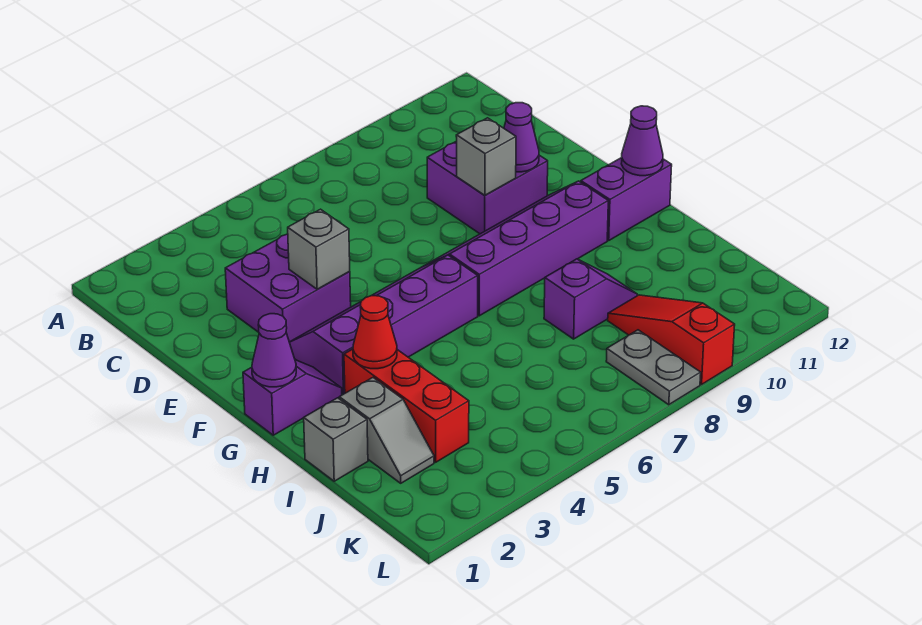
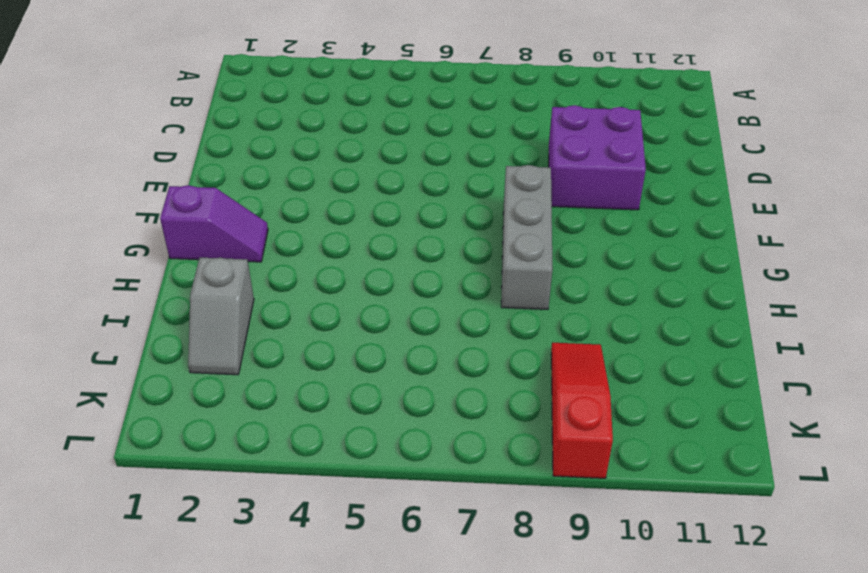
grey brick F8:H8 level 1 -> purple slope F7:G10 level 1 top G
none -> purple brick D3:E4 level 1
none -> purple slope F3:G6 level 1 top G
none -> purple brick G11:G12 level 1

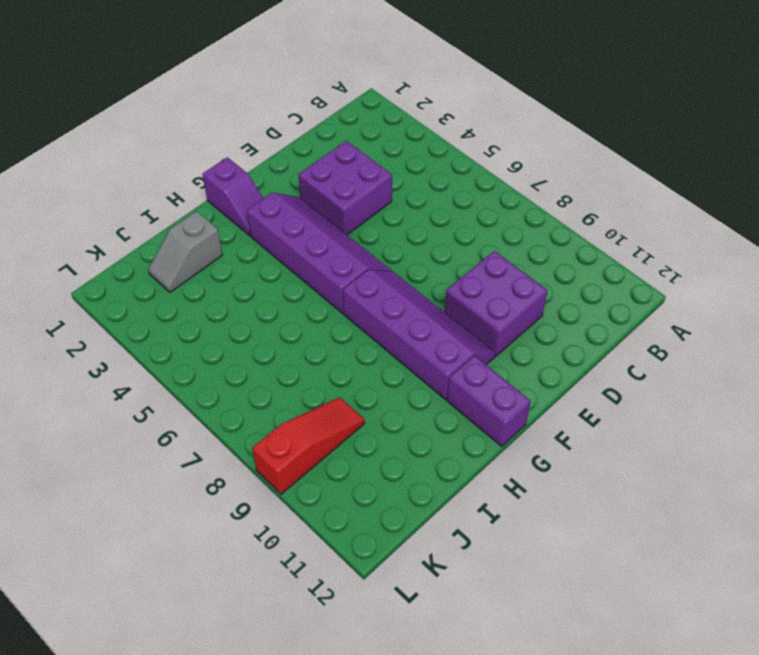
none -> red brick H3:J3 level 1
none -> grey brick I1 level 1
none -> purple slope I8:I9 level 1 top 8

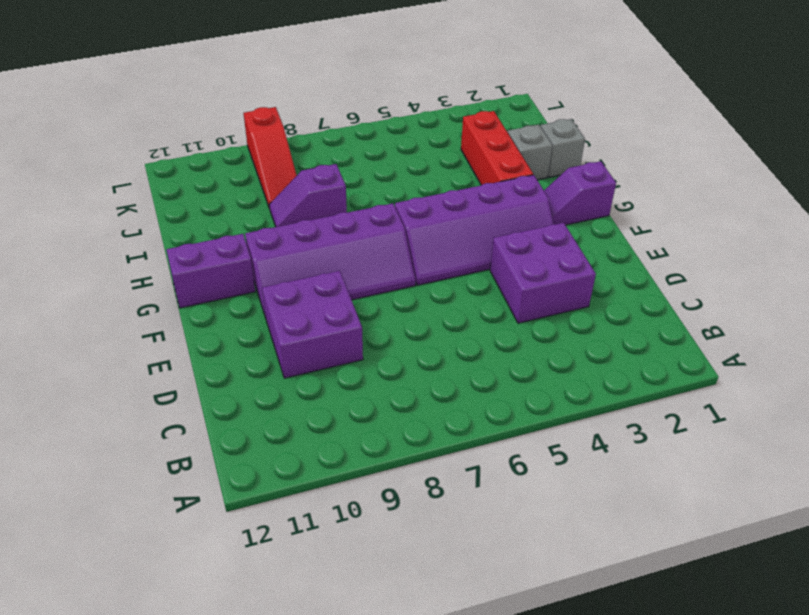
none -> grey plate K8:L8 level 1
none -> grey brick E4 level 2
none -> grey brick E9 level 2

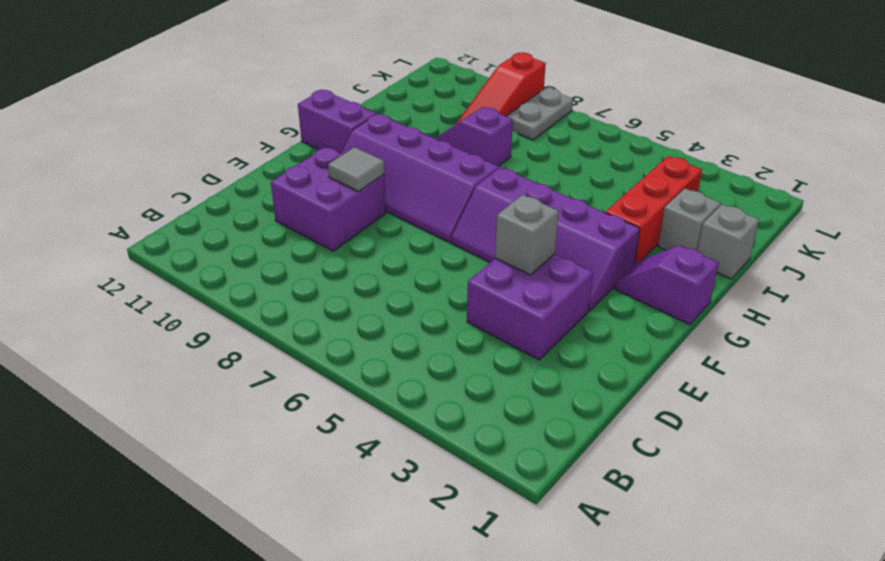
grey tile E9 level 2 -> grey brick E9 level 2
none -> purple cone E10 level 2
none -> purple cone G1 level 2
none -> purple cone G12 level 2

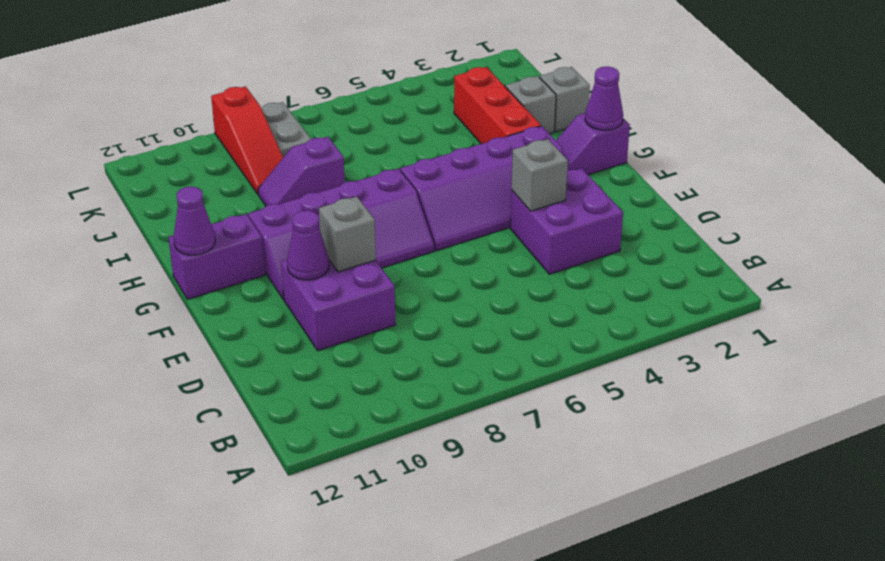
none -> red cone H3 level 2

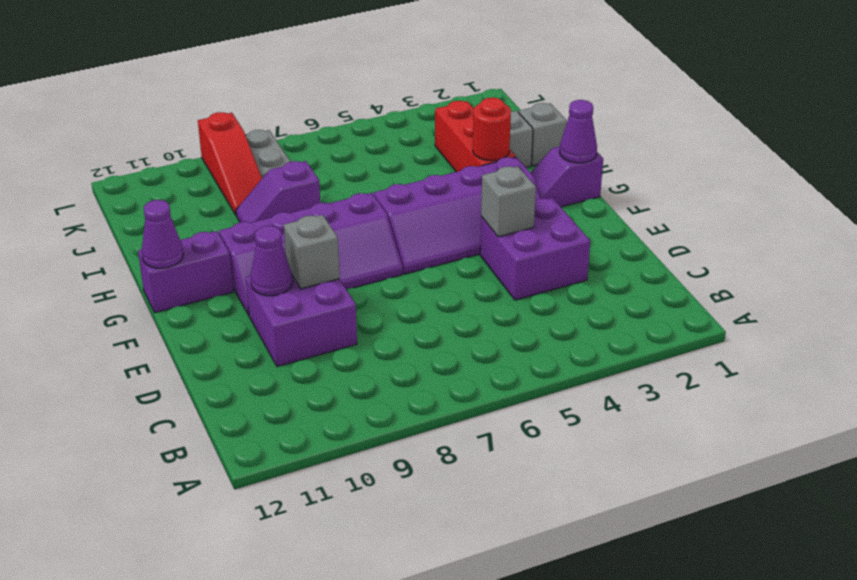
red round brick H3 level 2 -> red cone H3 level 2

